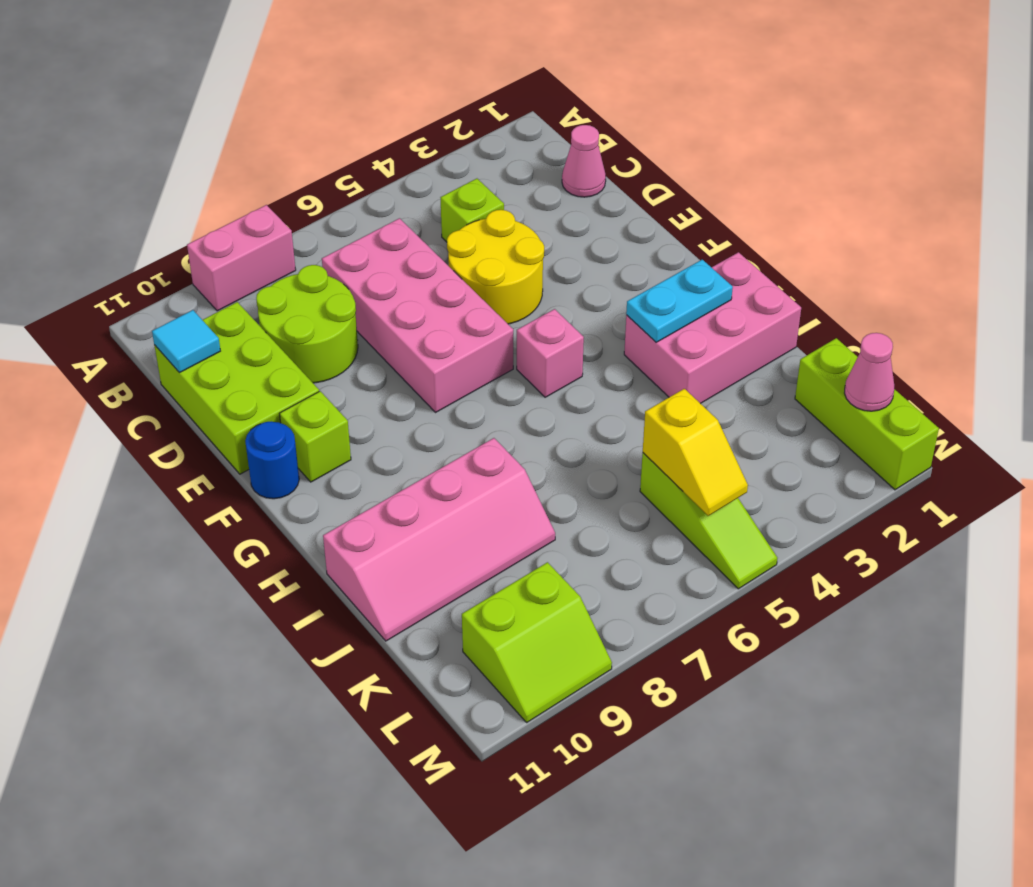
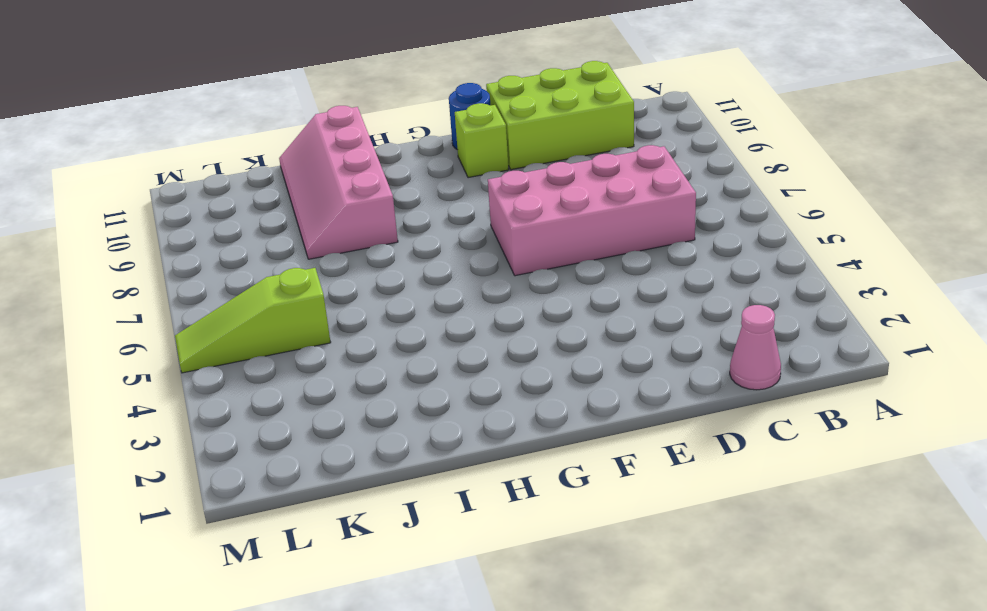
none -> pink brick A8:A9 level 1
none -> lime brick C4 level 1
none -> lime round brick C8:D9 level 1

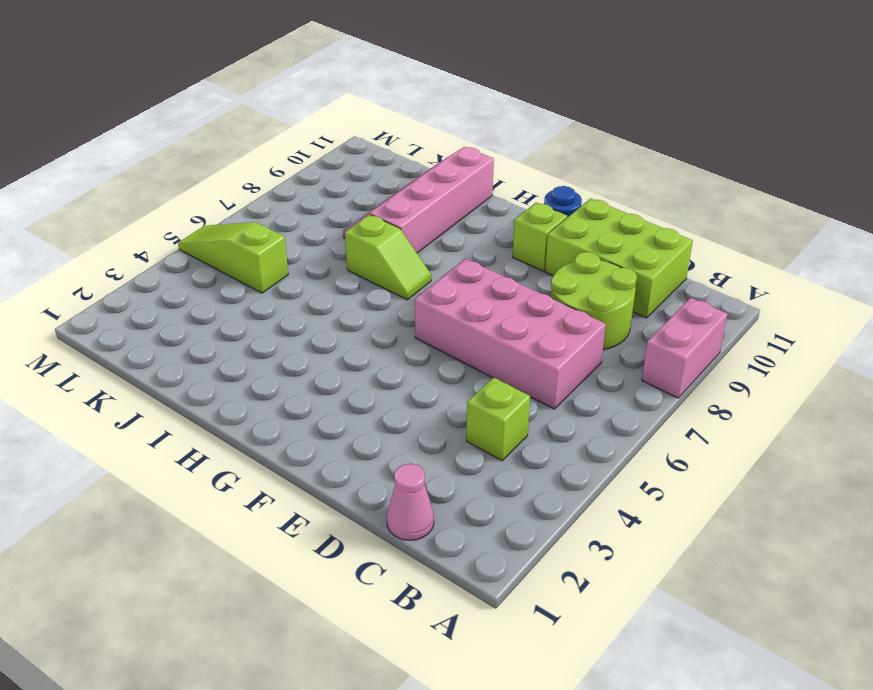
lime slope H7:I7 level 1 top I -> none
none -> yellow round brick D4:E5 level 1
none -> pink brick G5 level 1
none -> pink brick H1:I3 level 1

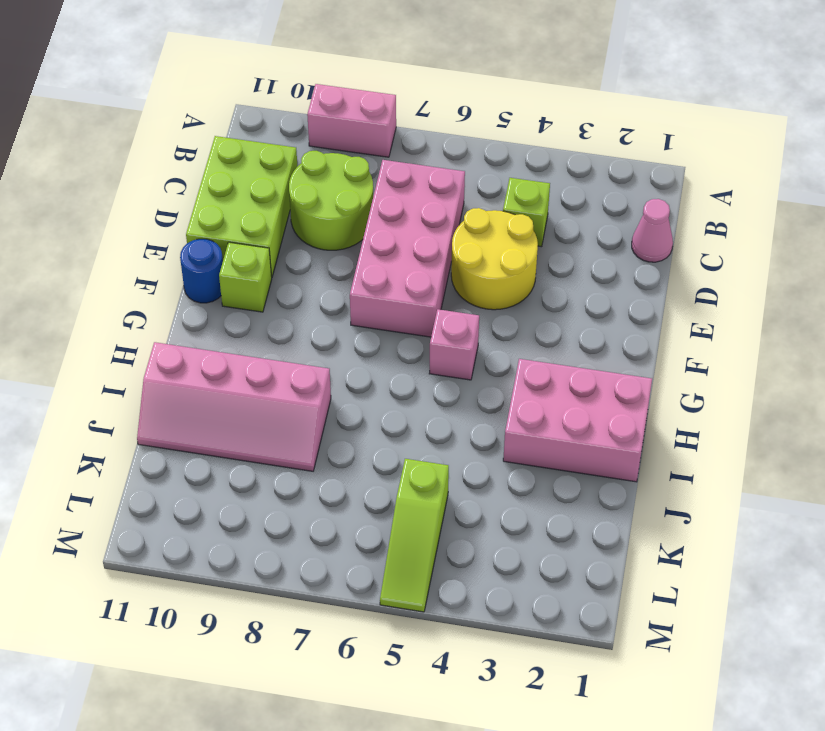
none -> lime brick K1:M1 level 1
none -> lime slope L9:M10 level 1 top L
none -> cyan tile C11 level 2

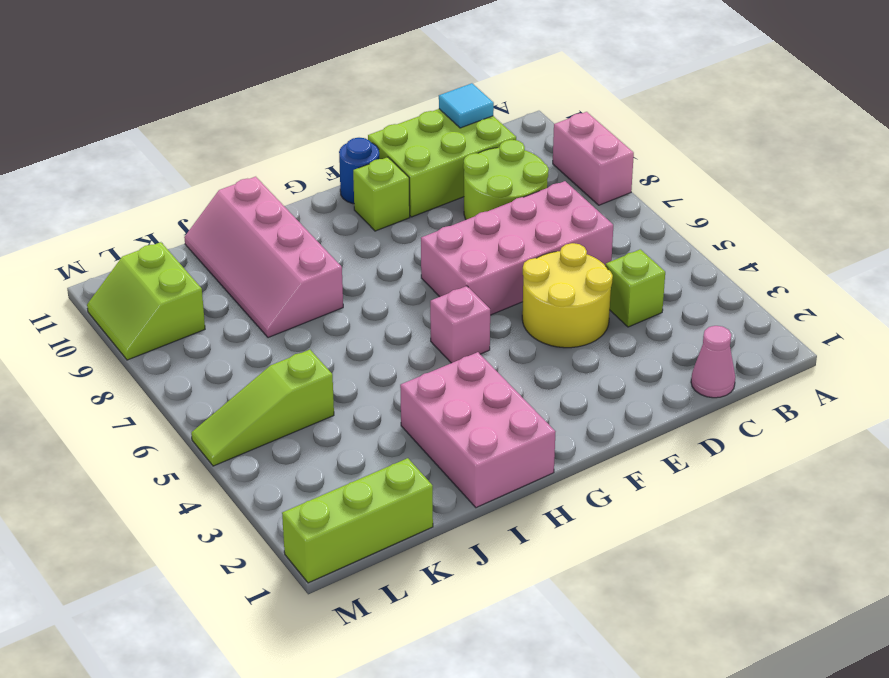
none -> cyan plate H2:H3 level 2
none -> yellow slope K5:L5 level 2 top K
none -> pink cone L1 level 2

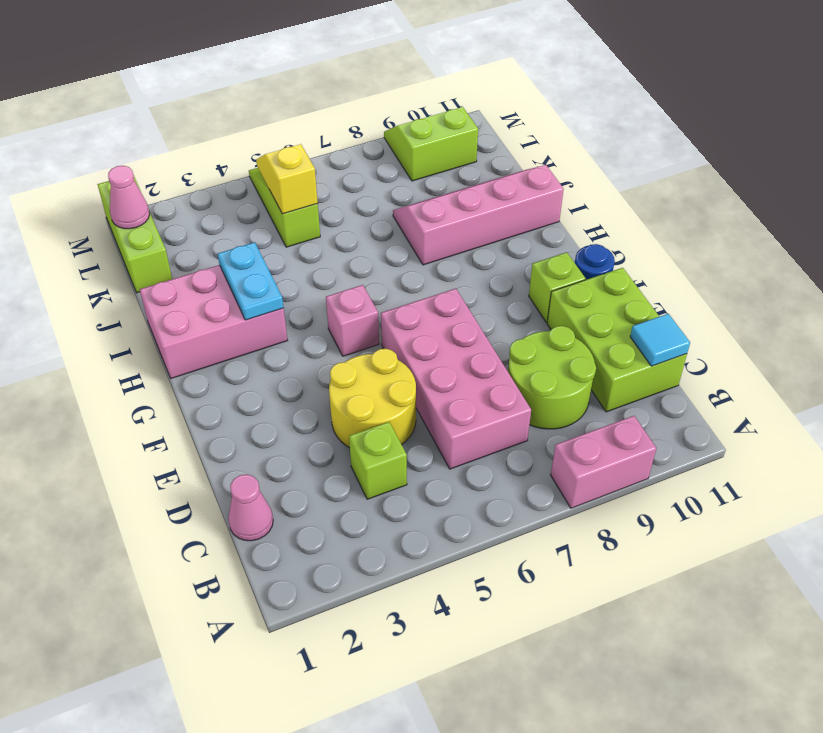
cyan plate H3:I3 level 2 -> cyan plate H2:H3 level 2

